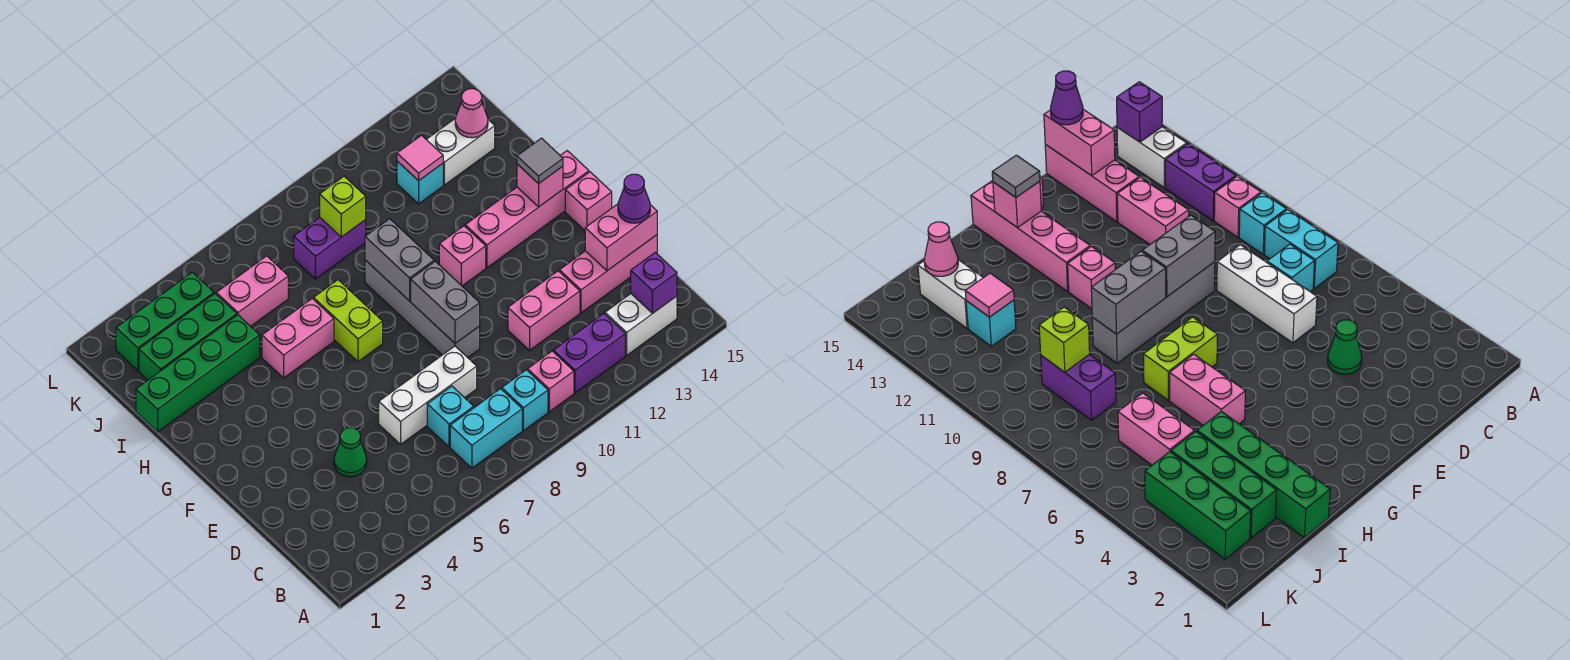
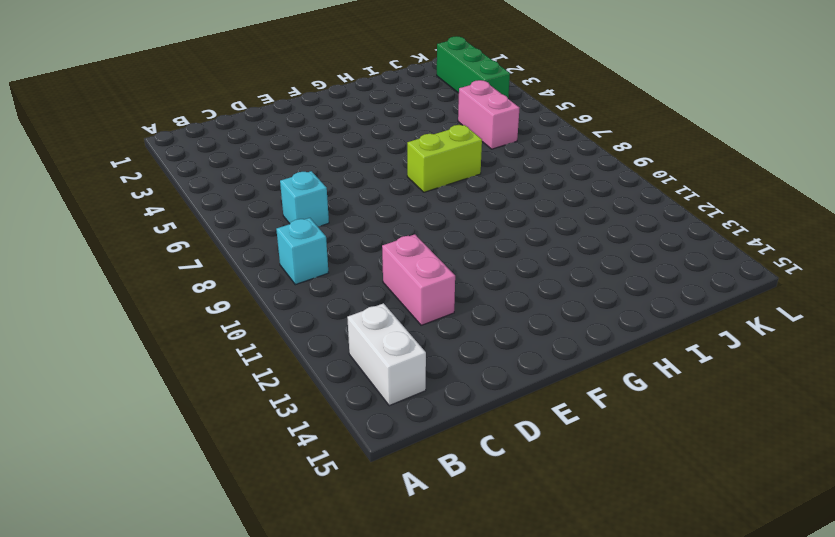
none -> cyan brick B7:B8 level 1
none -> pink brick B10 level 1
none -> purple brick B11:B12 level 1
none -> green cone D4 level 1

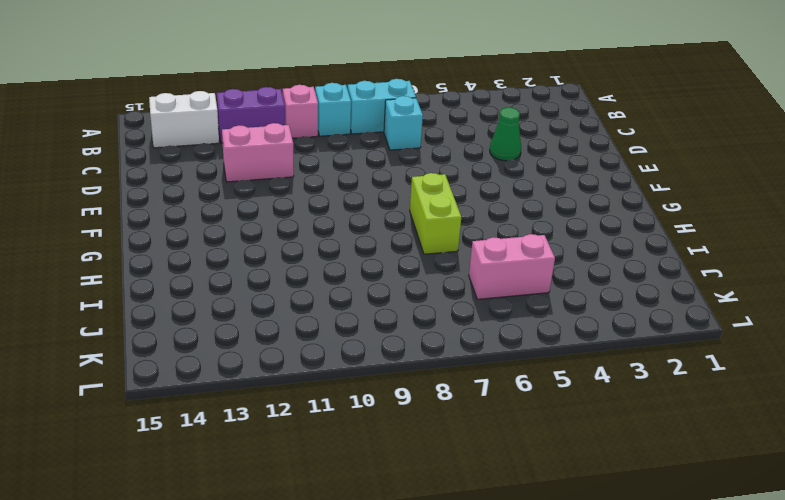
none -> white brick D6:D8 level 1
none -> pink brick D13:D15 level 1
none -> grey brick E9:H9 level 1
none -> pink brick F15 level 1

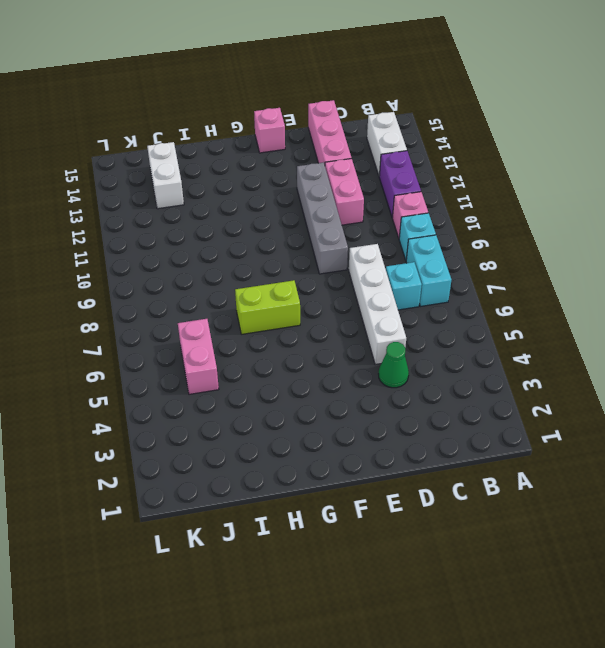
white brick D5:D8 level 1 -> white brick D6:D8 level 1
grey brick E9:E12 level 1 -> grey brick E9:H9 level 1
none -> pink brick G11 level 1
none -> pink brick G12:G15 level 1
none -> pink brick H5:H6 level 1
none -> green brick I1:I4 level 1

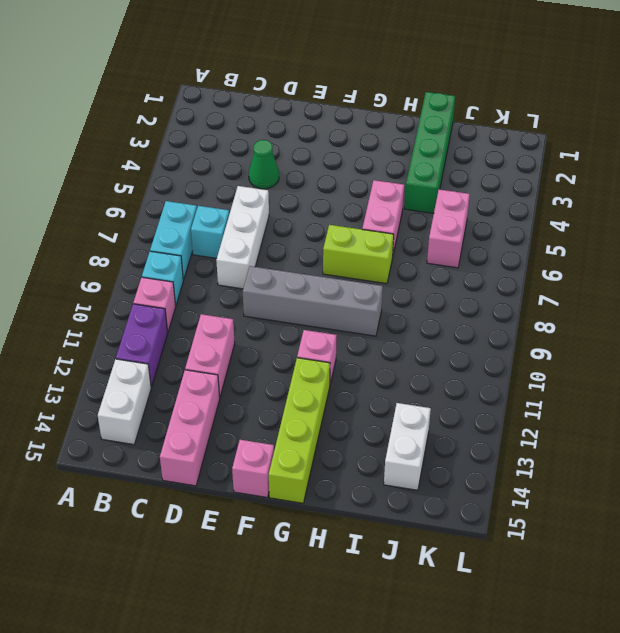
lime brick G12:G15 level 1 -> pink brick G12:G15 level 1
none -> green brick J2:J4 level 1
none -> purple brick J8:J9 level 1
none -> cyan brick J12 level 1
none -> green brick K2:K4 level 1

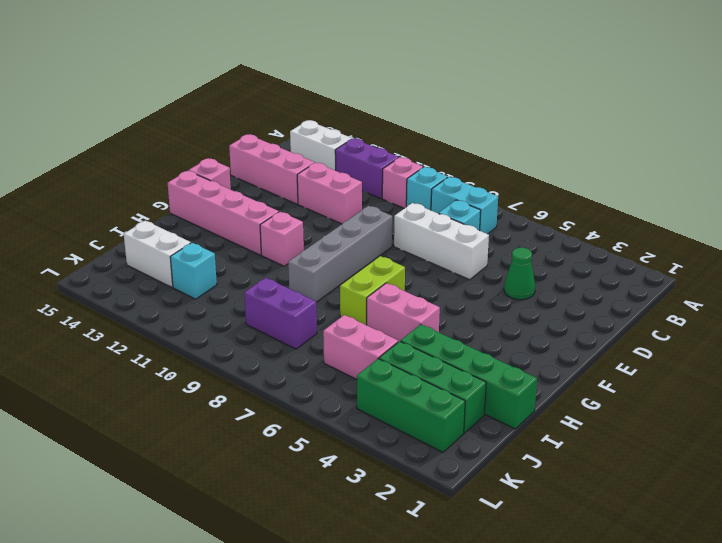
none -> purple brick B14 level 2
none -> pink brick D14:D15 level 2
none -> grey brick E9:F9 level 2
none -> grey brick G9:H9 level 2

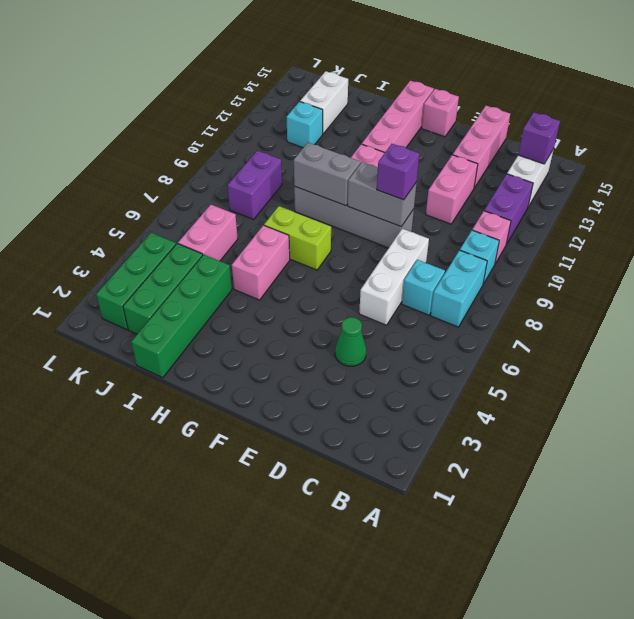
purple brick E9 level 3 -> none
none -> pink brick D14:D15 level 2
none -> pink brick G14 level 2
none -> lime brick J9 level 2
none -> pink tile J12 level 2

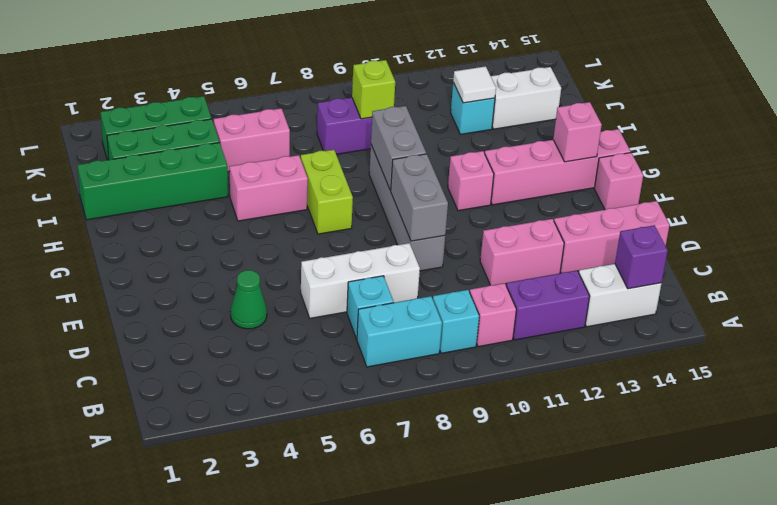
white tile J12 level 2 -> pink tile J12 level 2
none -> pink brick D14:D15 level 2
none -> pink cone J14 level 2
none -> purple cone D15 level 3
none -> grey tile G14 level 3

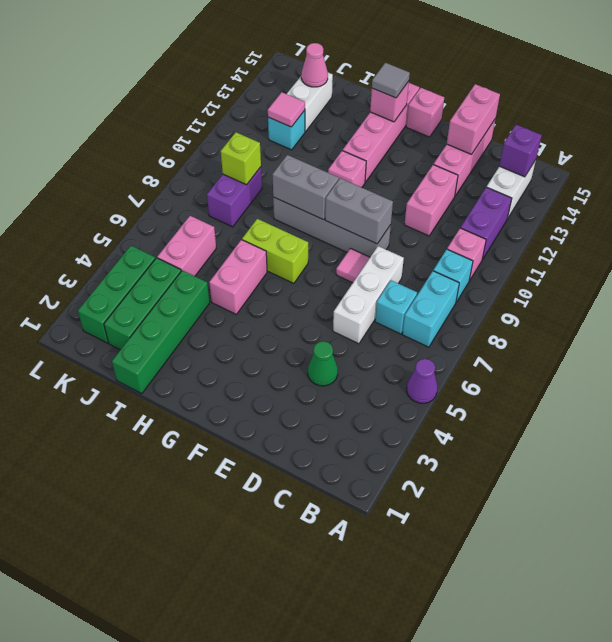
purple cone A5 level 1 -> purple cone D15 level 3
pink tile E8 level 1 -> none

